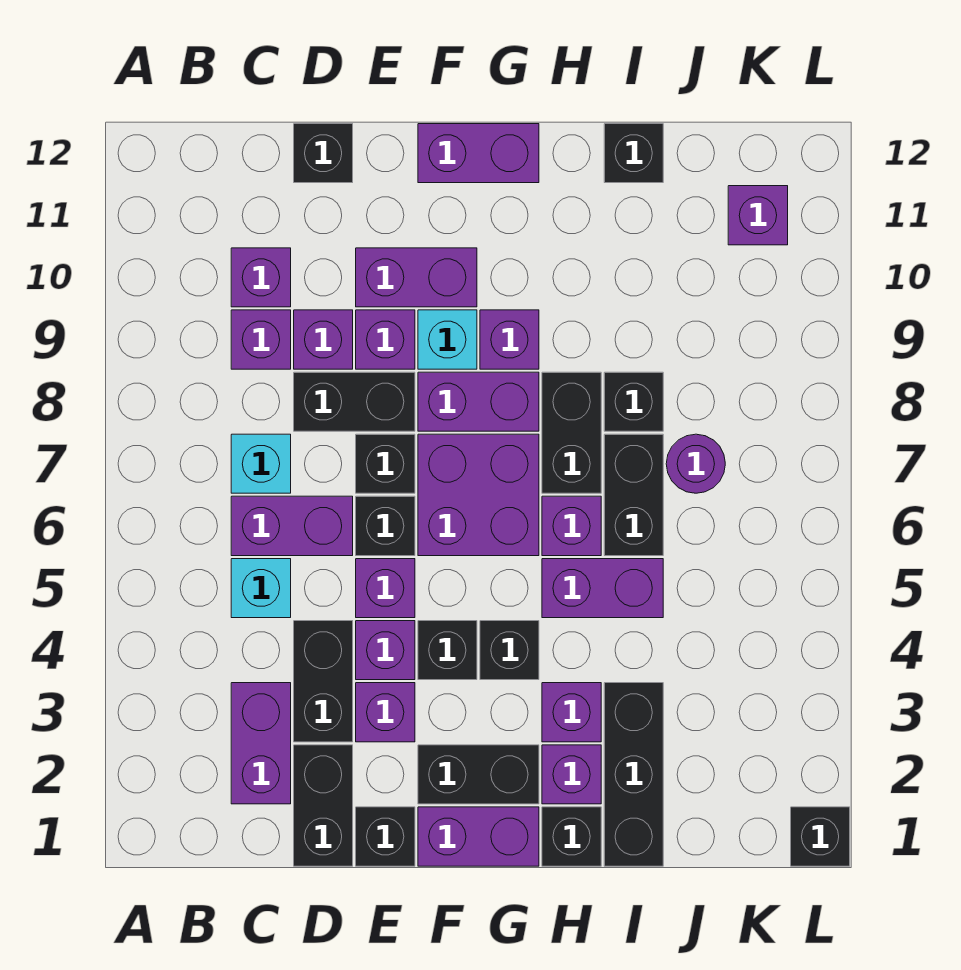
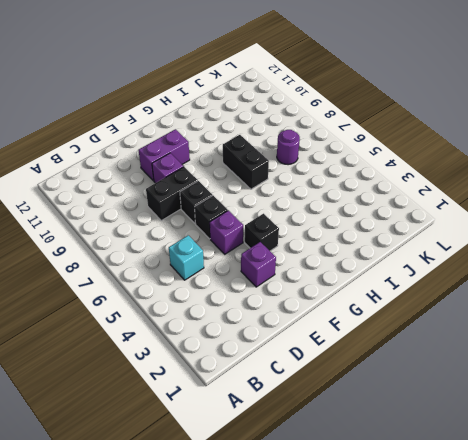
none -> purple brick C2:C3 level 1
none -> purple brick C6:D6 level 1
none -> cyan brick C7 level 1
none -> purple brick C9 level 1

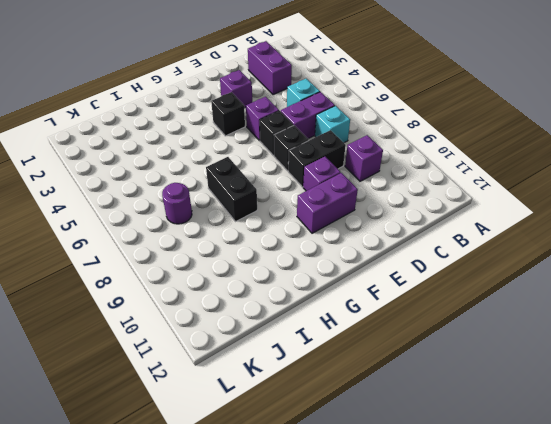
none -> purple brick C10 level 1
none -> black brick D1:D2 level 1
none -> black brick D3:D4 level 1
none -> purple brick D9 level 1

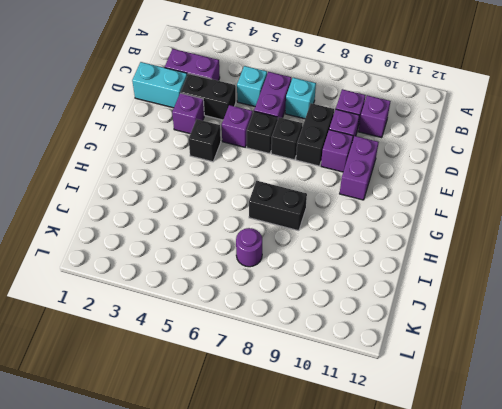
cyan brick D1:D2 level 1 -> black brick D1:D2 level 1
none -> black brick D12 level 1
none -> black brick E1 level 1
none -> purple brick E4 level 1
none -> purple brick F1:G1 level 1

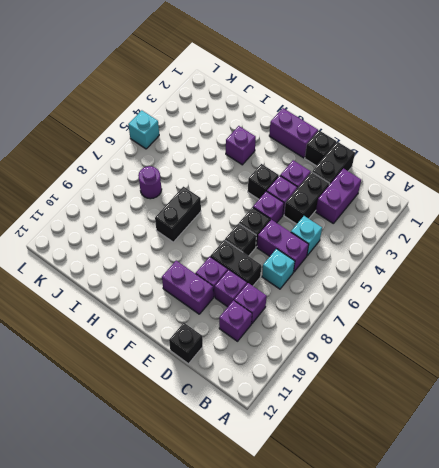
cyan brick L5 level 1 -> cyan brick F9 level 1
none -> black brick F2:G2 level 1
none -> purple brick F6:G7 level 1
none -> purple brick F8:G8 level 1
none -> purple brick F12:G12 level 1

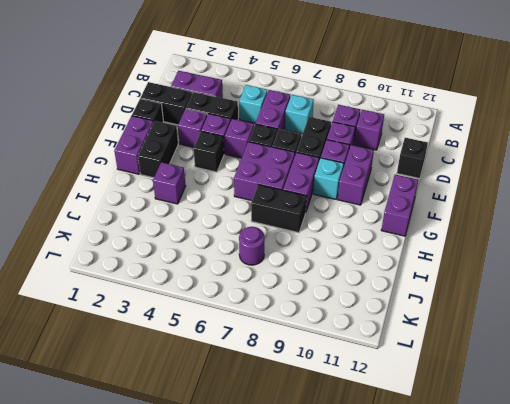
none -> black brick G4 level 1
none -> purple brick G9 level 1
none -> black brick H1 level 1
none -> purple brick H2 level 1

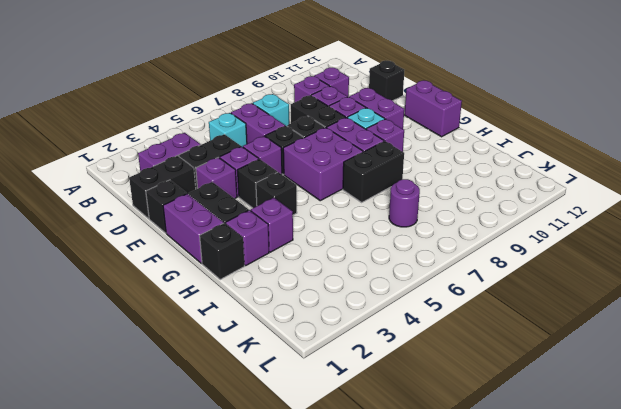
none -> purple brick H5:I5 level 1
none -> purple brick H6 level 1
none -> black brick I1:I3 level 1
none -> black brick I6:I7 level 1

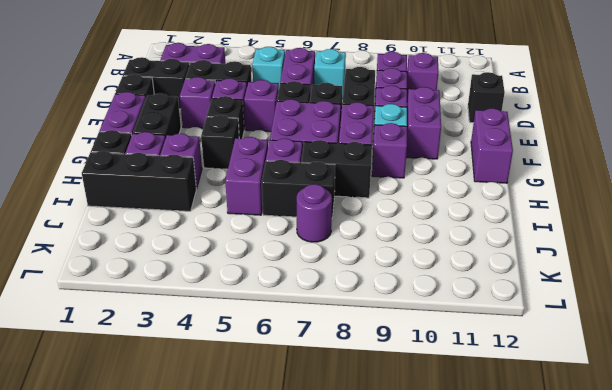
none -> black brick I8 level 1
none -> black brick I12 level 1
none -> purple brick K11 level 1
none -> black brick L1 level 1

